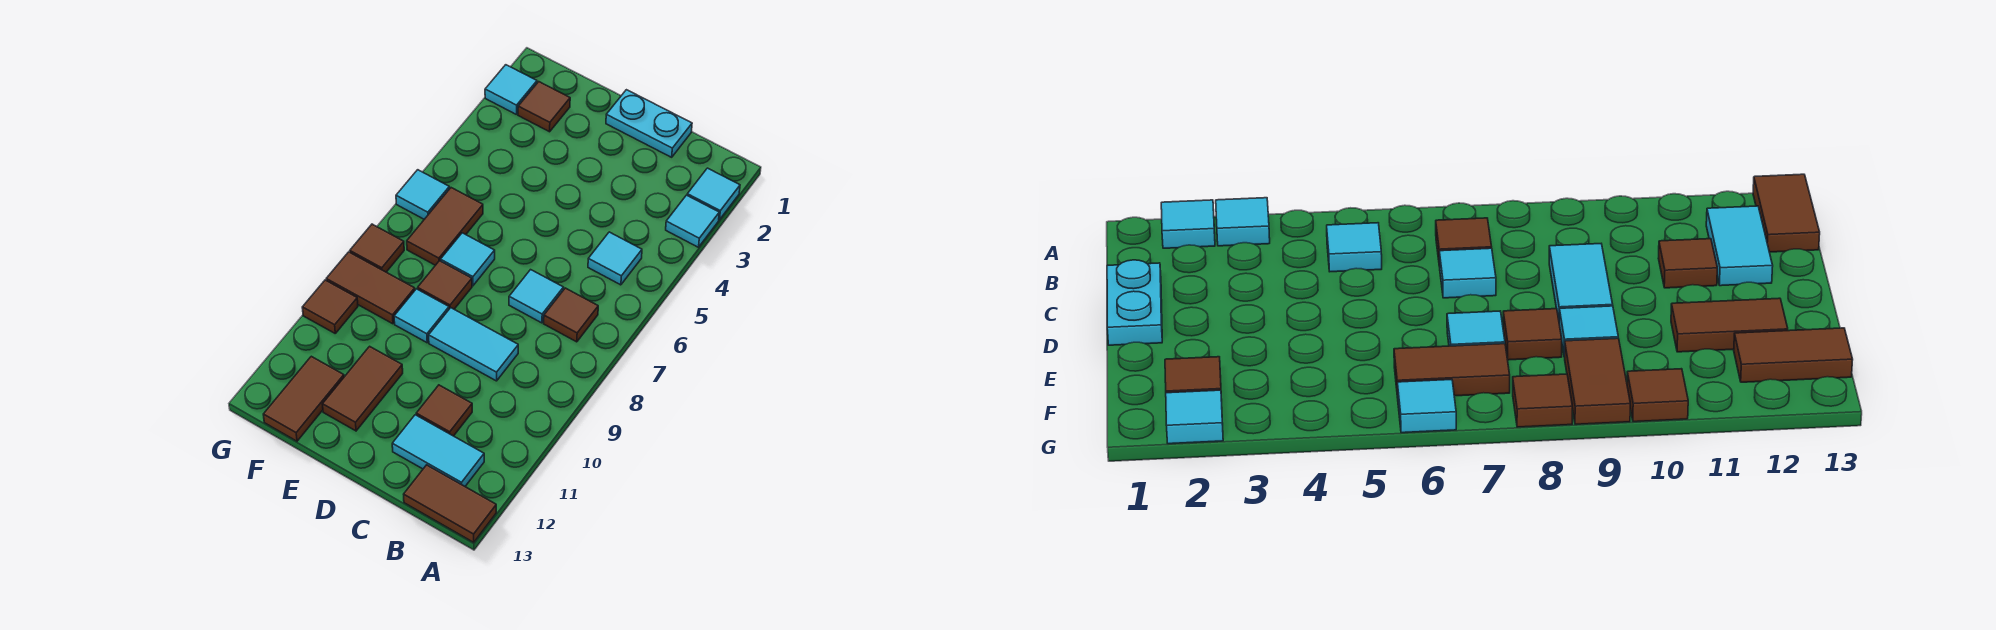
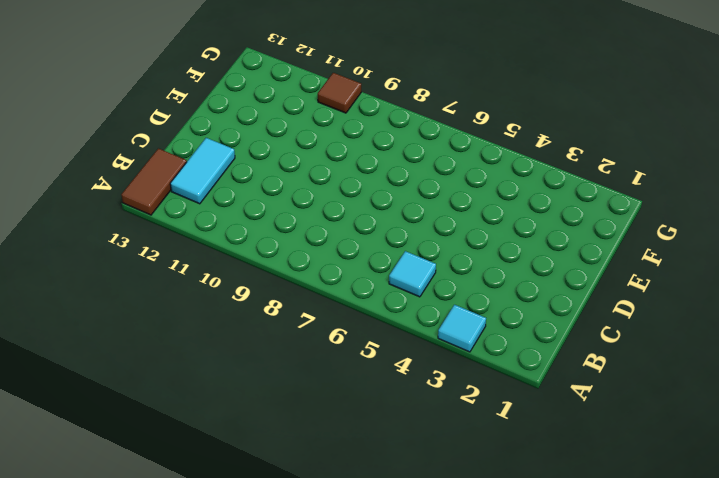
none -> cyan tile A2 level 1
none -> brown tile B7 level 1
none -> cyan plate C1:D1 level 1

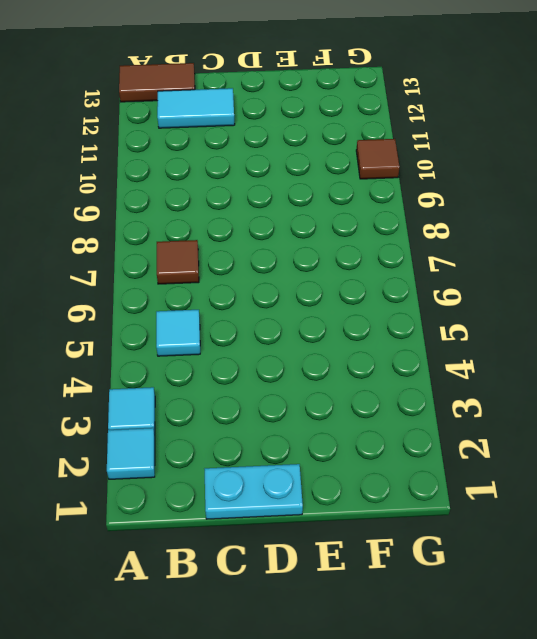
none -> cyan tile C7 level 1
none -> cyan tile C9:D9 level 1
none -> brown tile C11 level 1

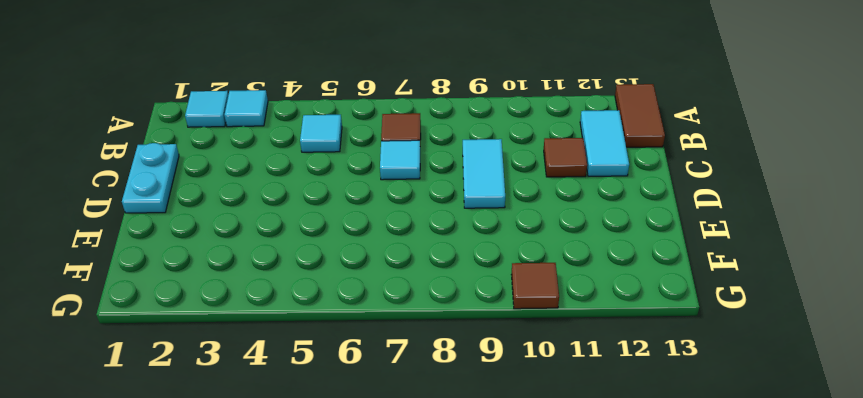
none -> cyan tile E7 level 1
none -> brown tile E8 level 1
none -> cyan tile E9 level 1

